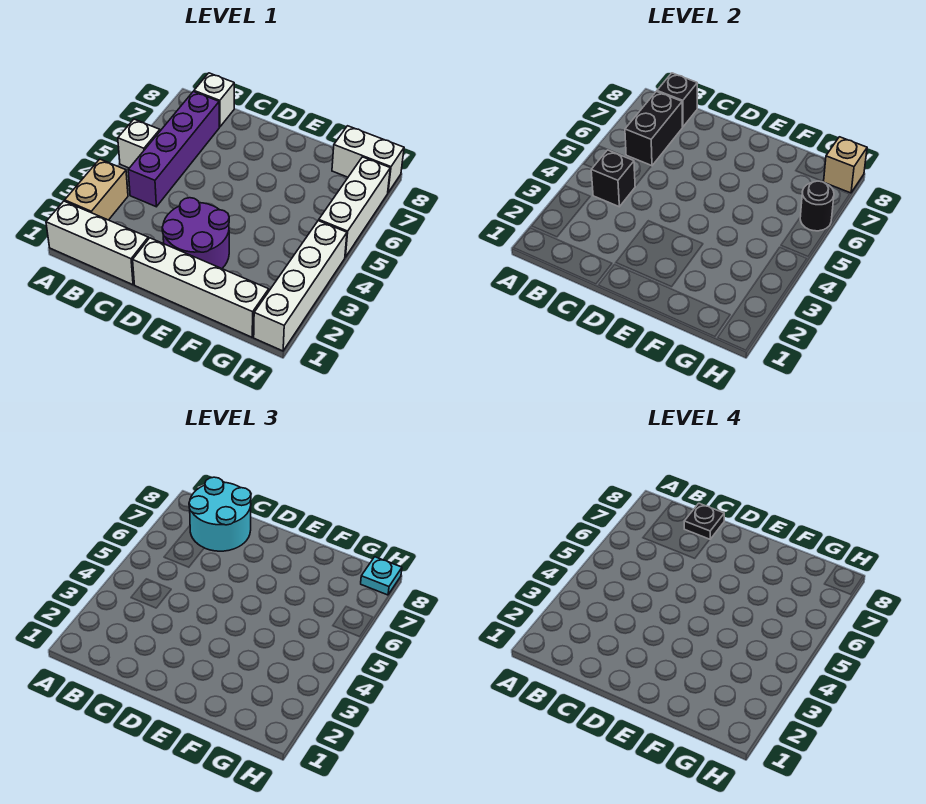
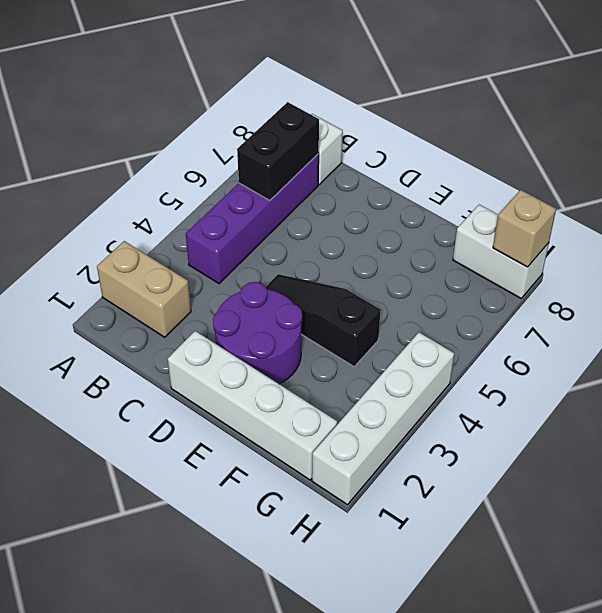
tan brick A2:B2 level 1 -> tan brick A2:A3 level 1
black slope D4:F4 level 1 top F -> none
none -> white brick A1:C1 level 1
none -> white brick A5 level 1
none -> white brick H5:H7 level 1

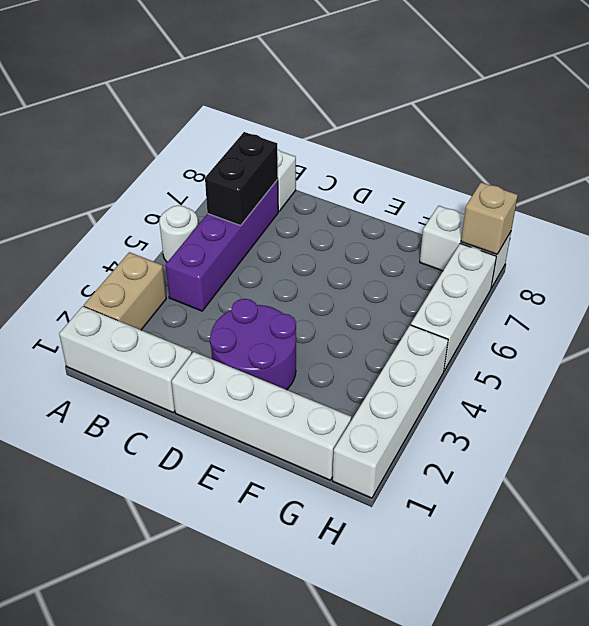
white round brick A5 level 1 -> white brick A5 level 1
none -> black brick B4 level 2
none -> black brick B8 level 2
none -> black round brick H6 level 2

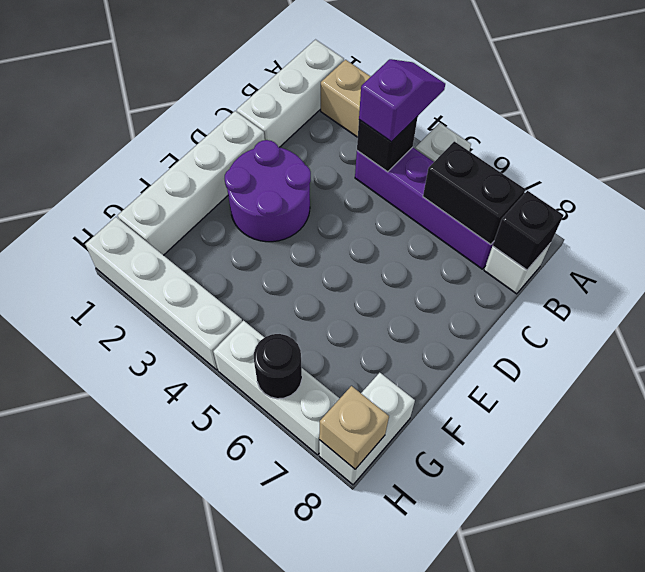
purple slope A4:B4 level 3 top B -> none
none -> cyan round brick B7:C8 level 3
none -> cyan plate H8 level 3
none -> black plate C8 level 4

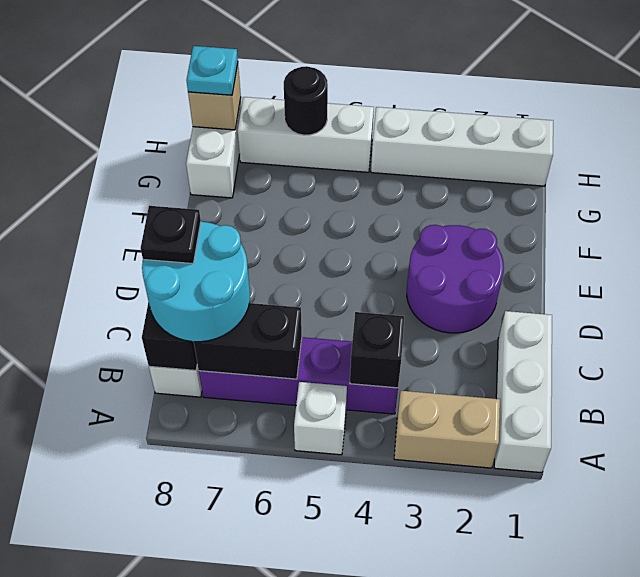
none -> white brick D1:G1 level 1

